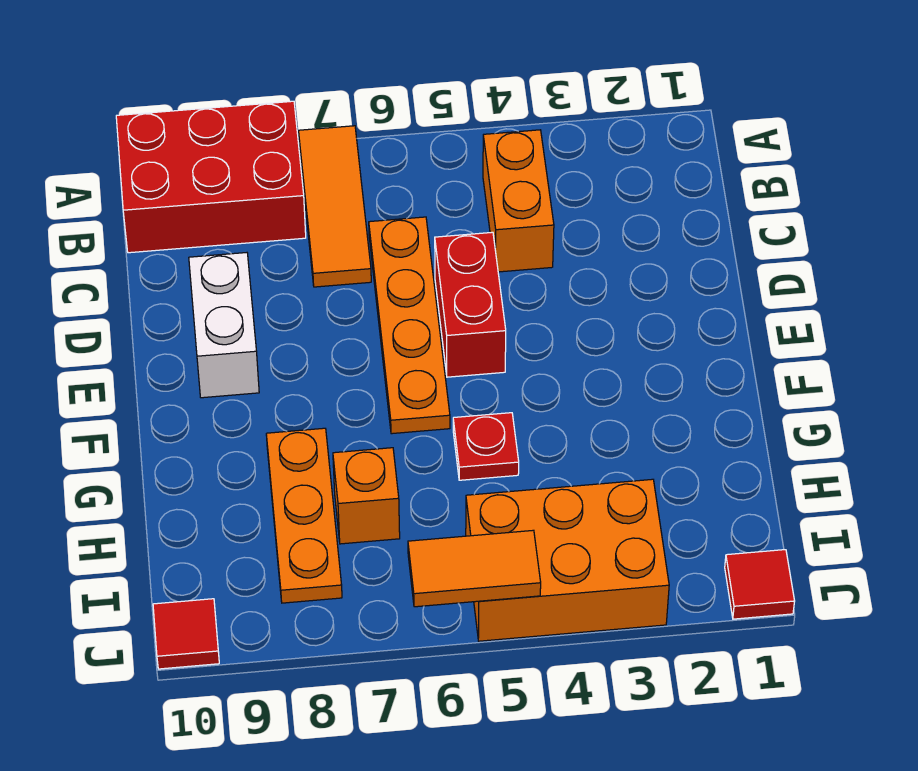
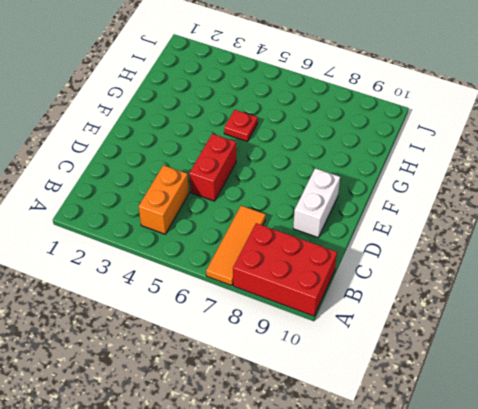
none -> orange plate C6:F6 level 1
none -> orange plate G8:I8 level 1
none -> orange brick H7 level 1

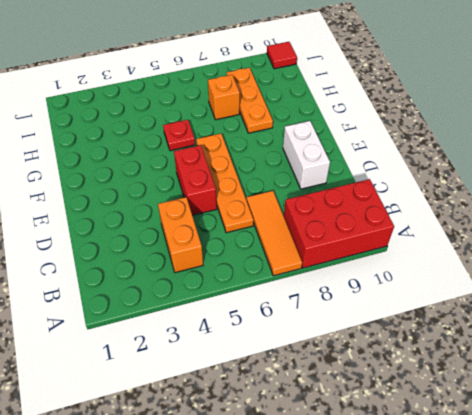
none -> orange brick I3:J5 level 1
none -> red tile J1 level 1
none -> orange tile J5:J6 level 2

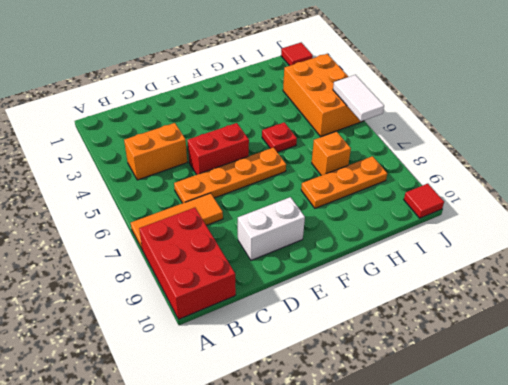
white tile J5:J6 level 2 -> orange tile J5:J6 level 2

